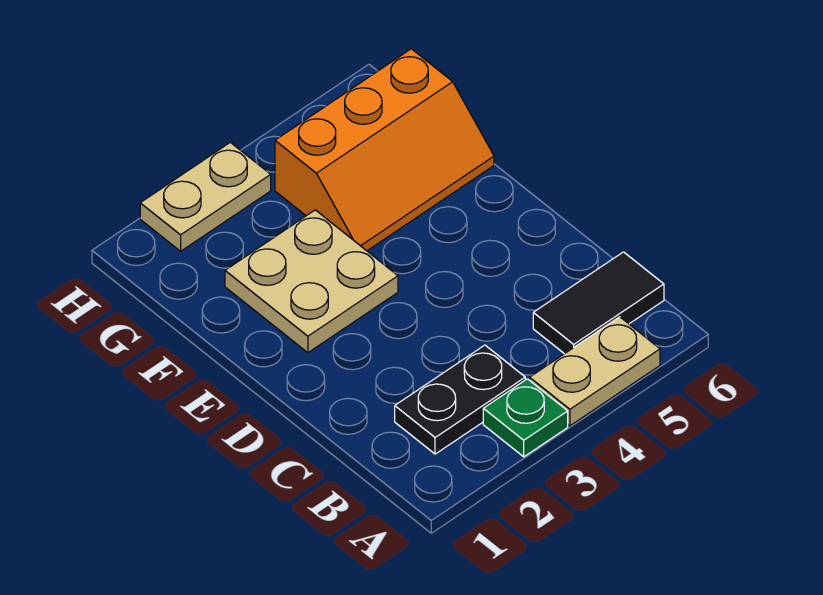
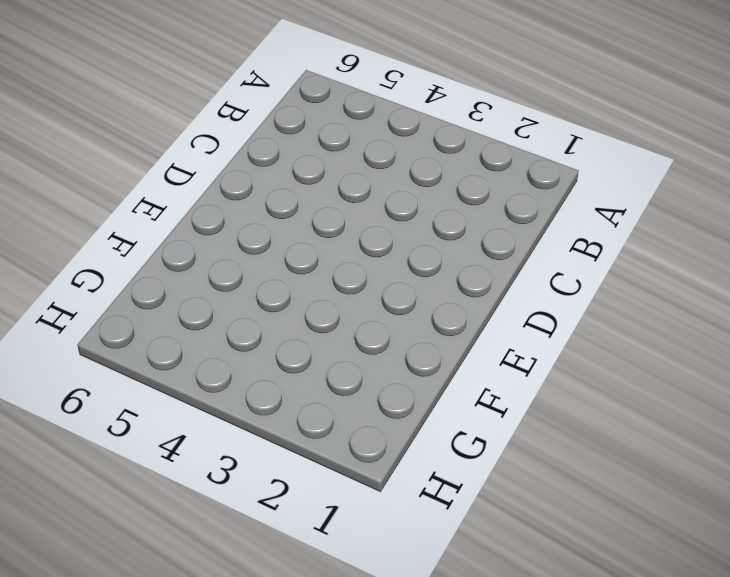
none -> green plate A3 level 1
none -> tan plate A4:A5 level 1

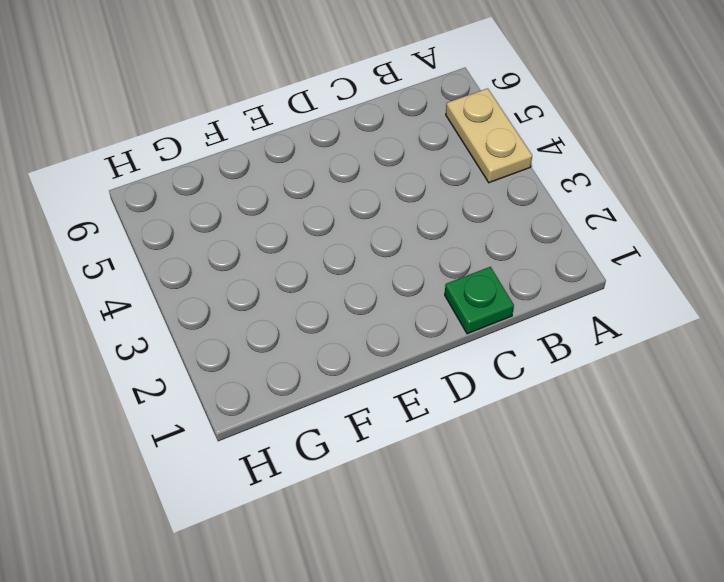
green plate C1 level 1 -> green plate A3 level 1
none -> black plate B2:B3 level 1
none -> black tile B5:B6 level 1

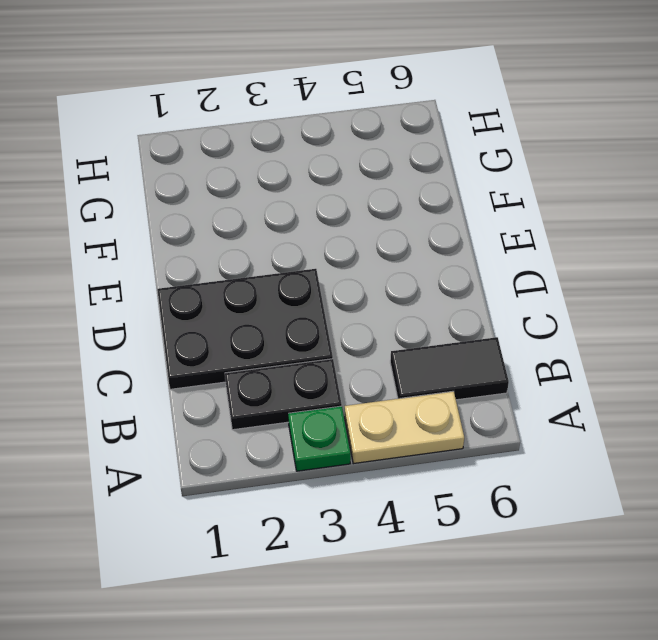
black plate C1:D3 level 1 -> none
none -> tan plate E2:F3 level 1
none -> orange slope F4:G6 level 1 top G

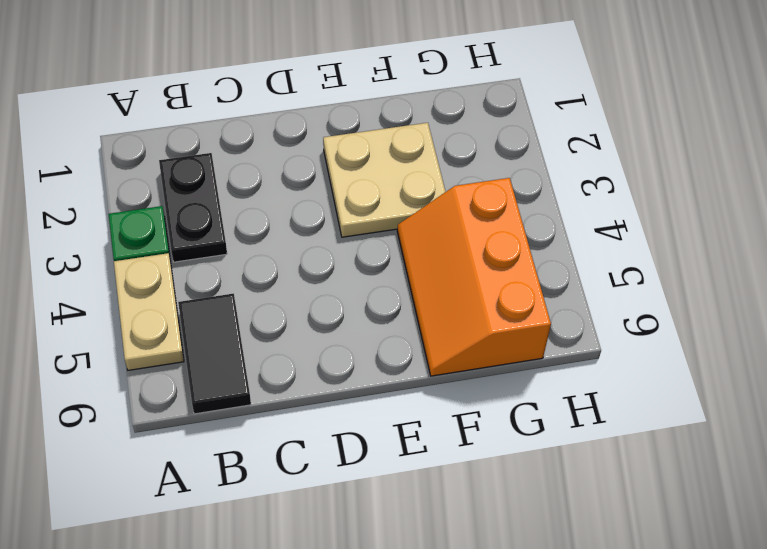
none -> tan plate H2:H3 level 1

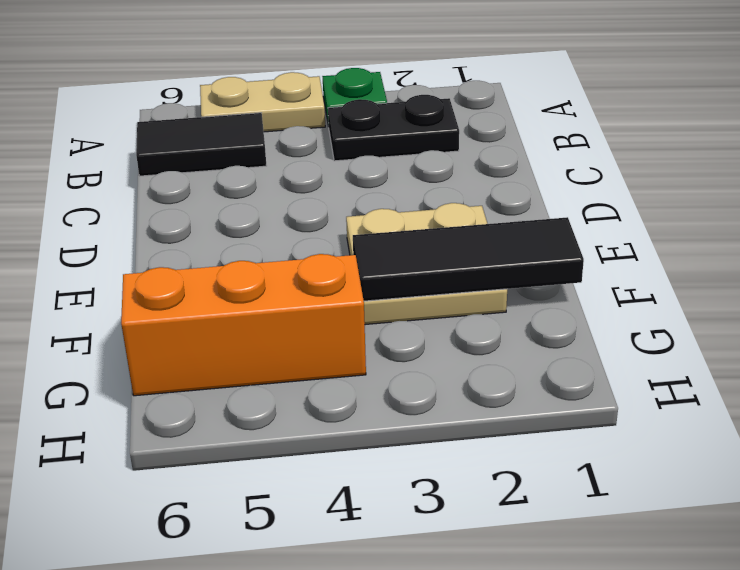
black tile F1:F3 level 2 -> none
none -> tan plate H2:H3 level 1

